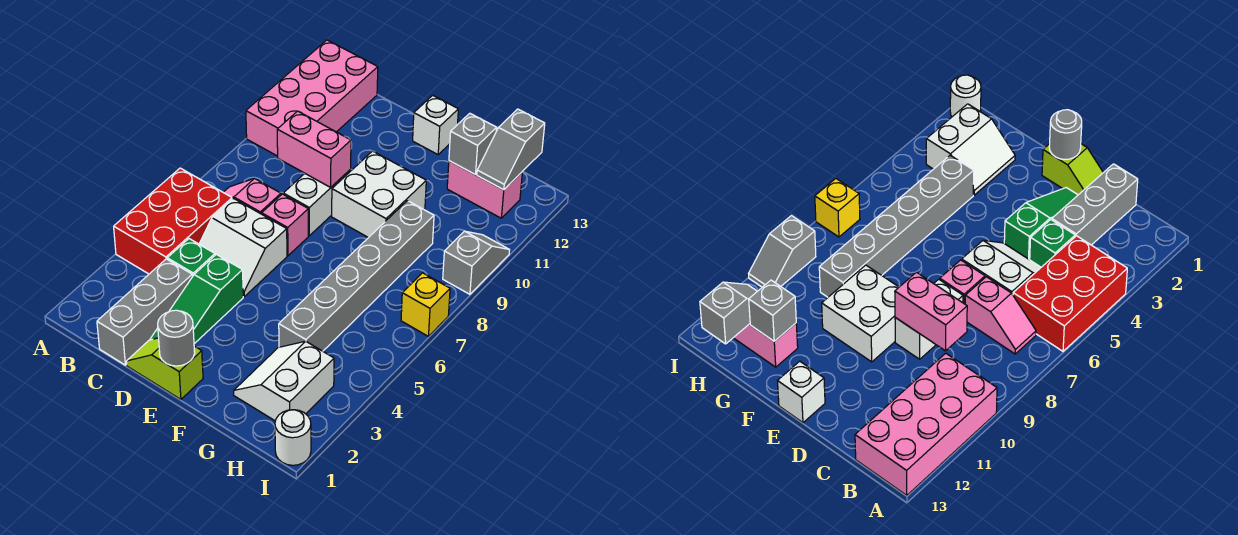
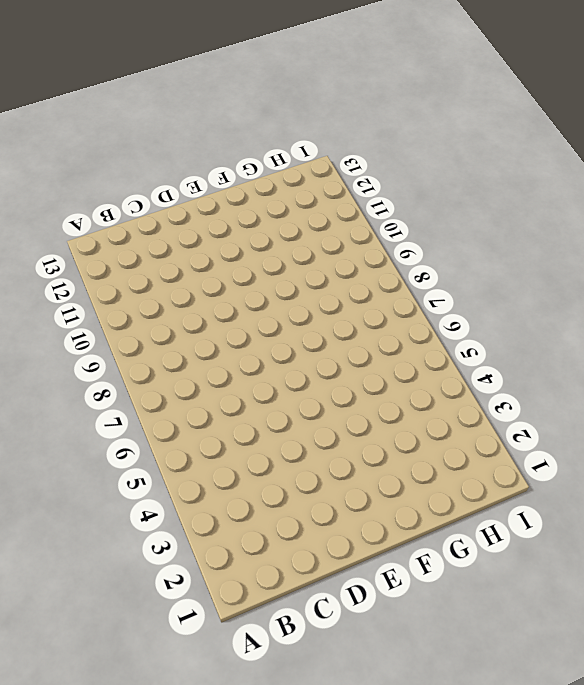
none -> red brick A4:B6 level 1
none -> pink brick A10:B13 level 1
none -> pink slope B7:C7 level 1 top C

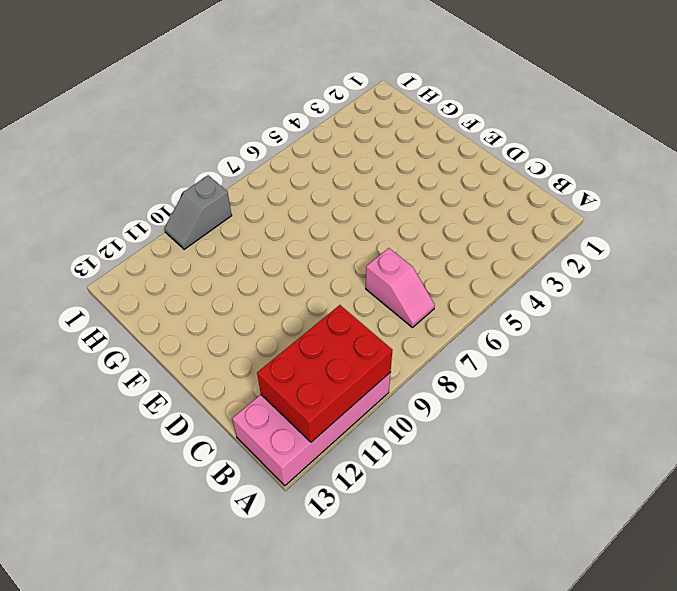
red brick A10:B12 level 2 -> red brick A4:B6 level 1
none -> grey brick C1:C3 level 1
none -> green brick C4 level 1
none -> white slope C5:D6 level 1 top 6

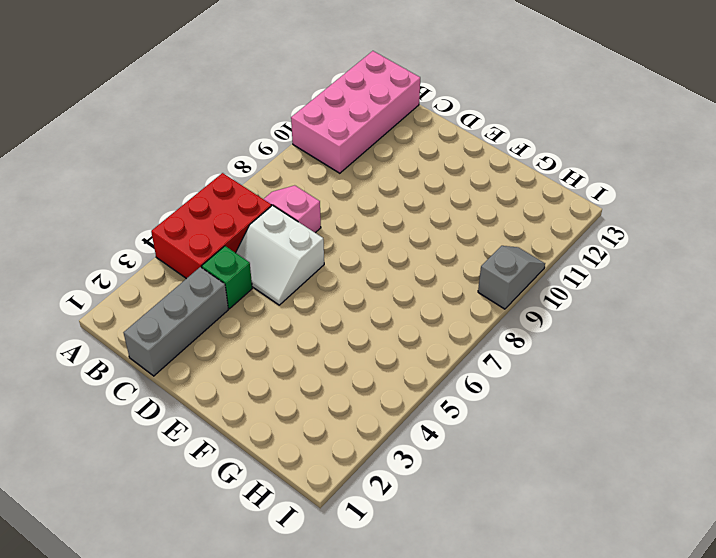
none -> lime slope D1:E1 level 1 top E
none -> green slope D2:D4 level 1 top 4
none -> pink brick D7 level 1

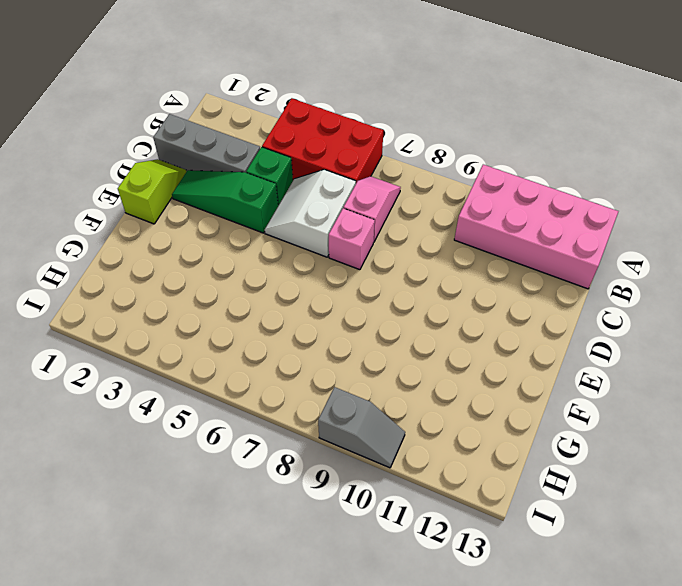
none -> white brick D8:D9 level 1
none -> white brick E9:F10 level 1
none -> white brick E13 level 1

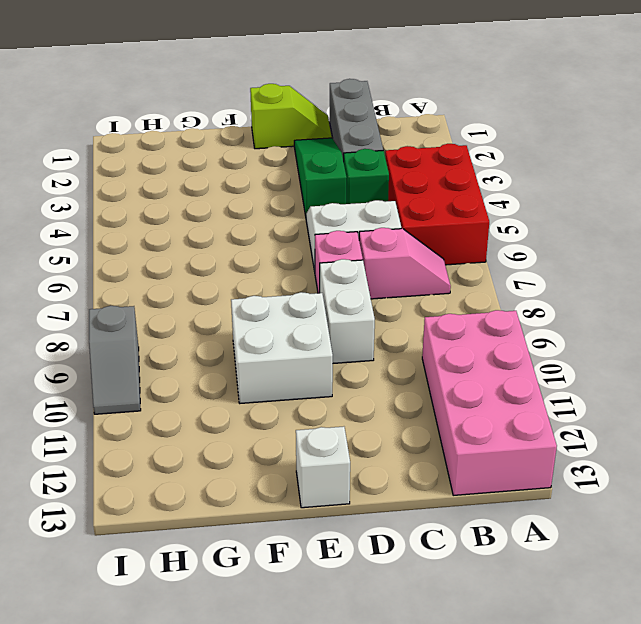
none -> white slope G2:H3 level 1 top H
none -> grey brick G4:G9 level 1
none -> pink brick G12:H12 level 1

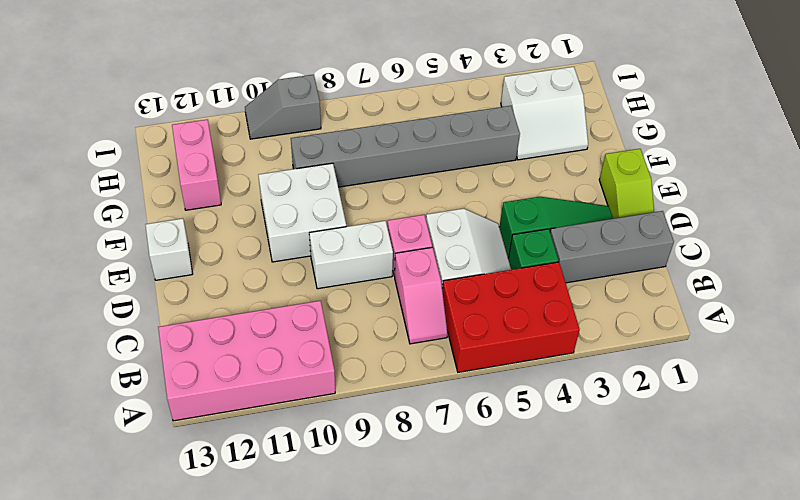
none -> white round brick I1 level 1
none -> yellow brick I7 level 1
none -> pink brick C9:D9 level 2

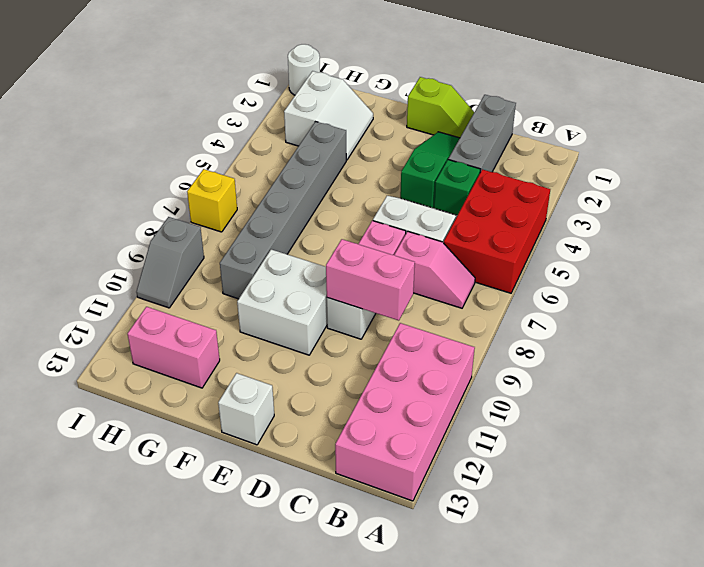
none -> grey round brick E1 level 2
none -> grey brick G12 level 2
none -> grey slope H12:H13 level 2 top 13

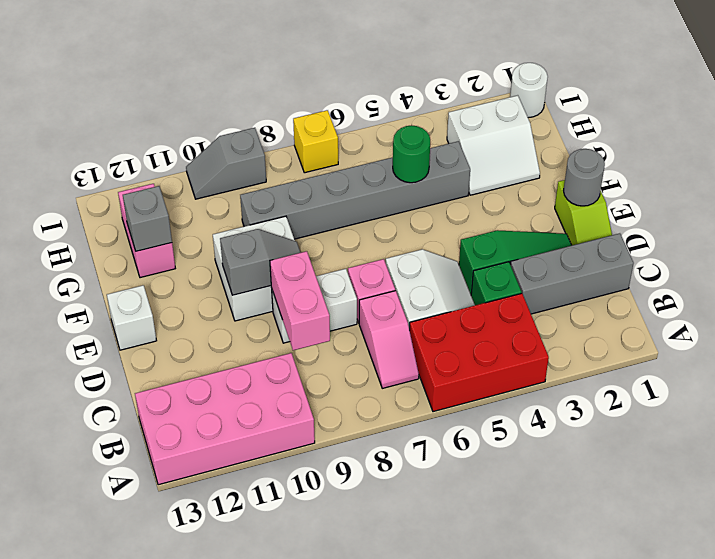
grey slope E9:E10 level 2 top 10 -> grey slope H12:H13 level 2 top 13
green round brick G5 level 2 -> none

